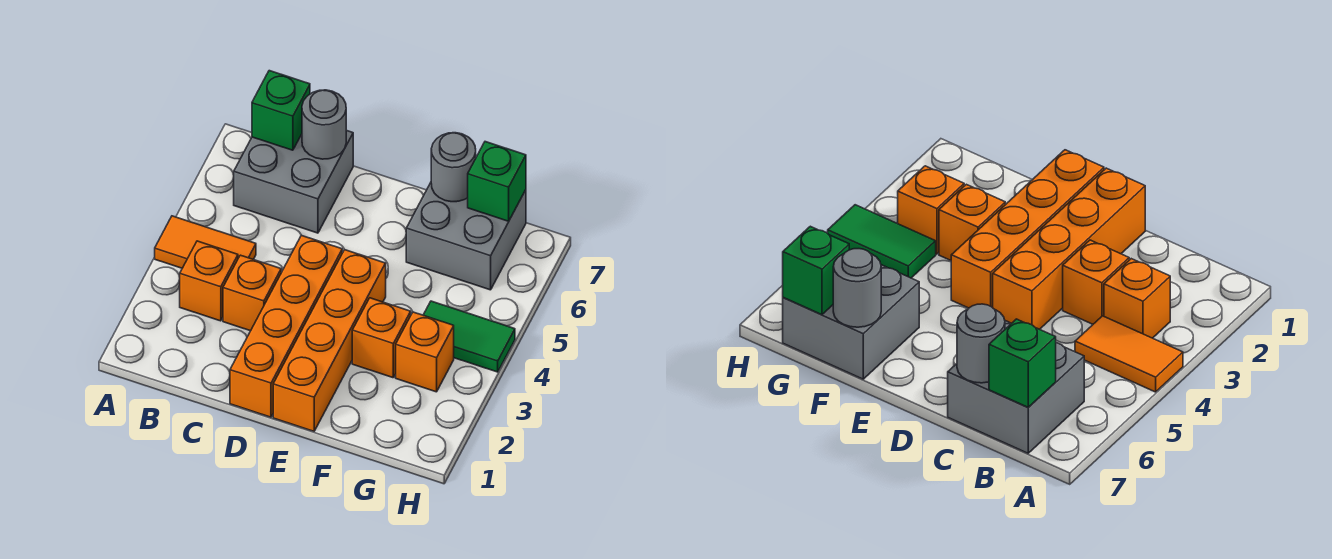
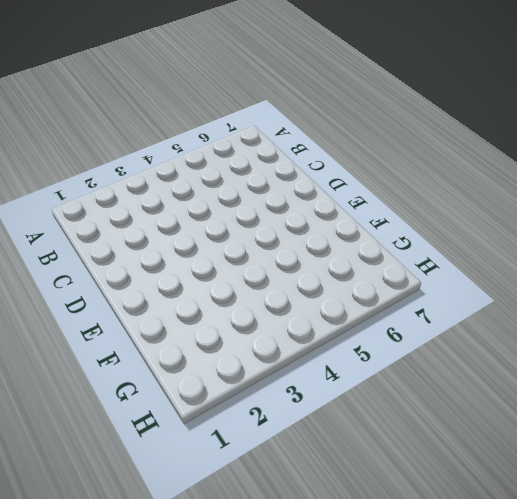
none -> orange tile A4:B4 level 1
none -> orange brick B3 level 1
none -> grey brick B6:C7 level 1

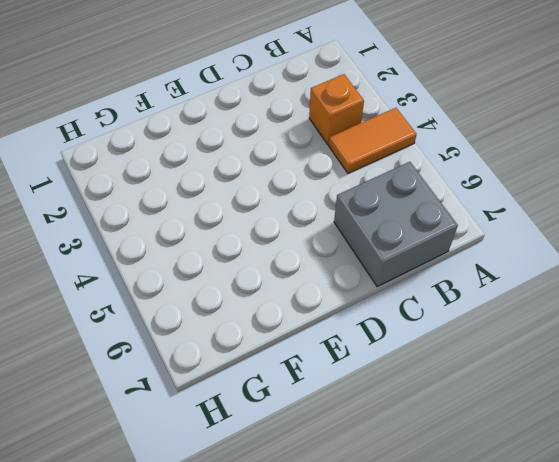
none -> orange brick C3 level 1
none -> orange brick D1:D4 level 1
none -> orange brick E1:E4 level 1

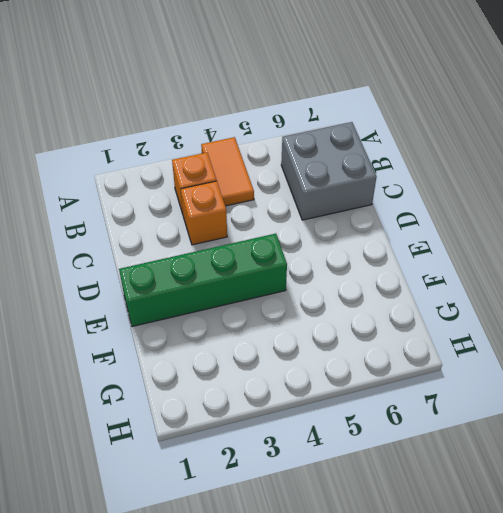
green brick E1:E4 level 1 -> orange brick E1:E4 level 1
none -> orange brick D1:D4 level 1
none -> orange brick F3 level 1
none -> grey brick F6:G7 level 1

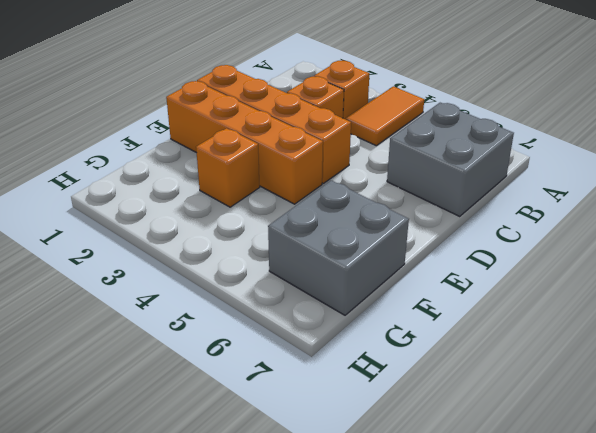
none -> orange brick G3 level 1
none -> green tile G4:H4 level 1
none -> green brick B7 level 2

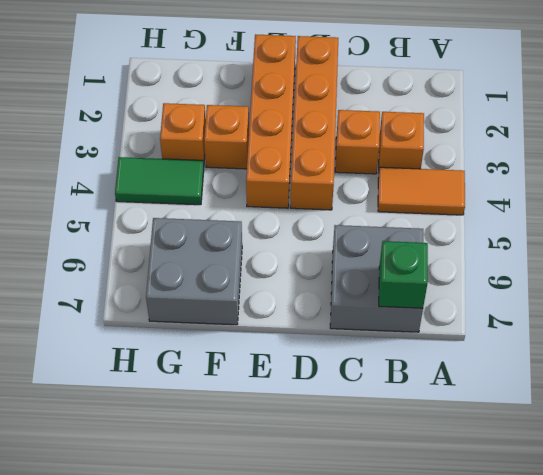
none -> grey round brick C7 level 2
none -> grey round brick F7 level 2
none -> green brick G7 level 2

